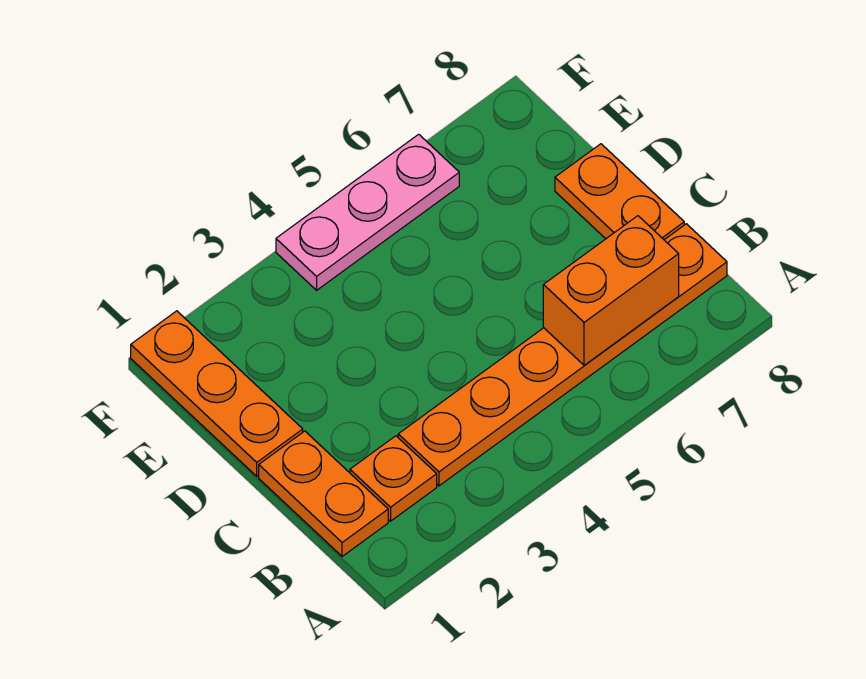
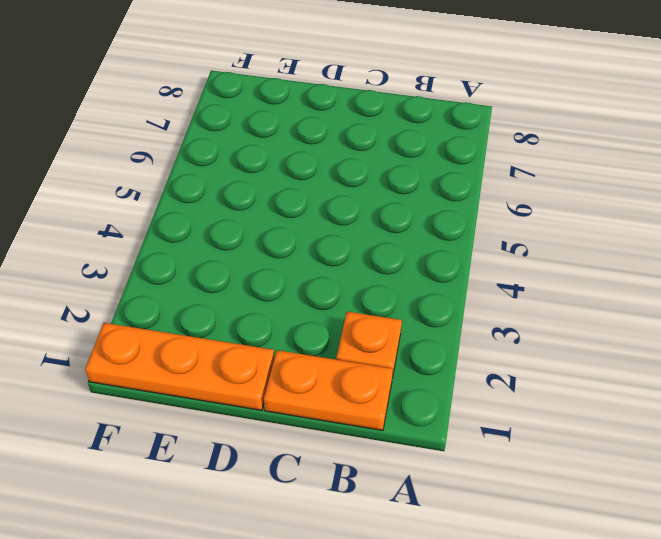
none -> orange plate B3:B8 level 1
none -> orange plate C8:D8 level 1

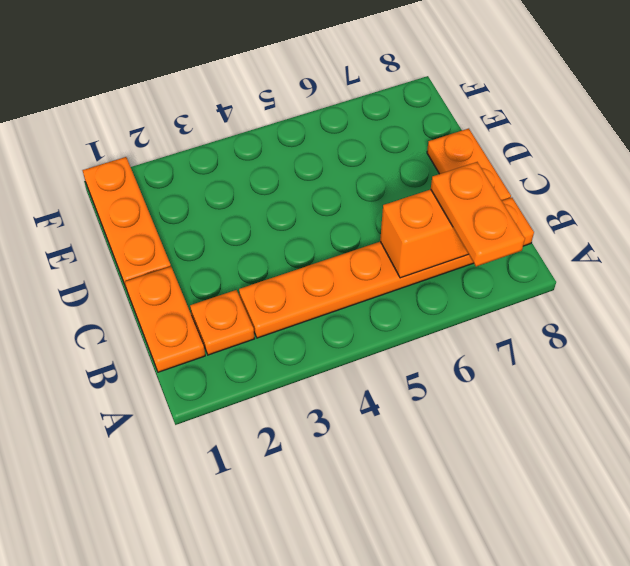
orange plate A7:B7 level 3 -> none
none -> pink plate F4:F6 level 1

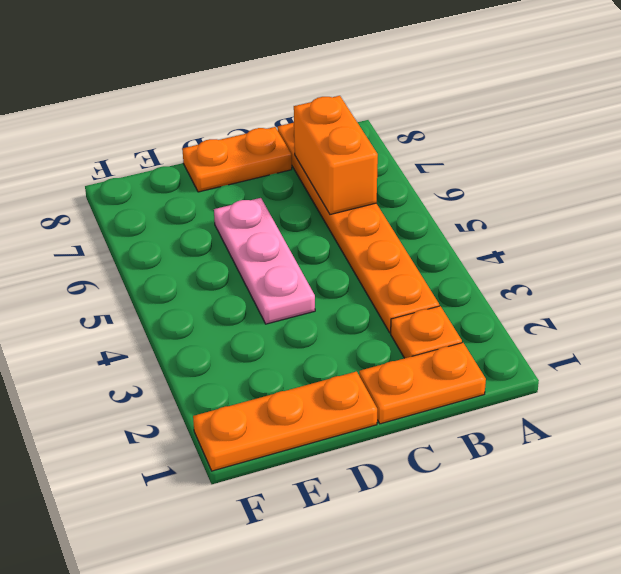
pink plate D4:D6 level 1 -> pink plate F4:F6 level 1

